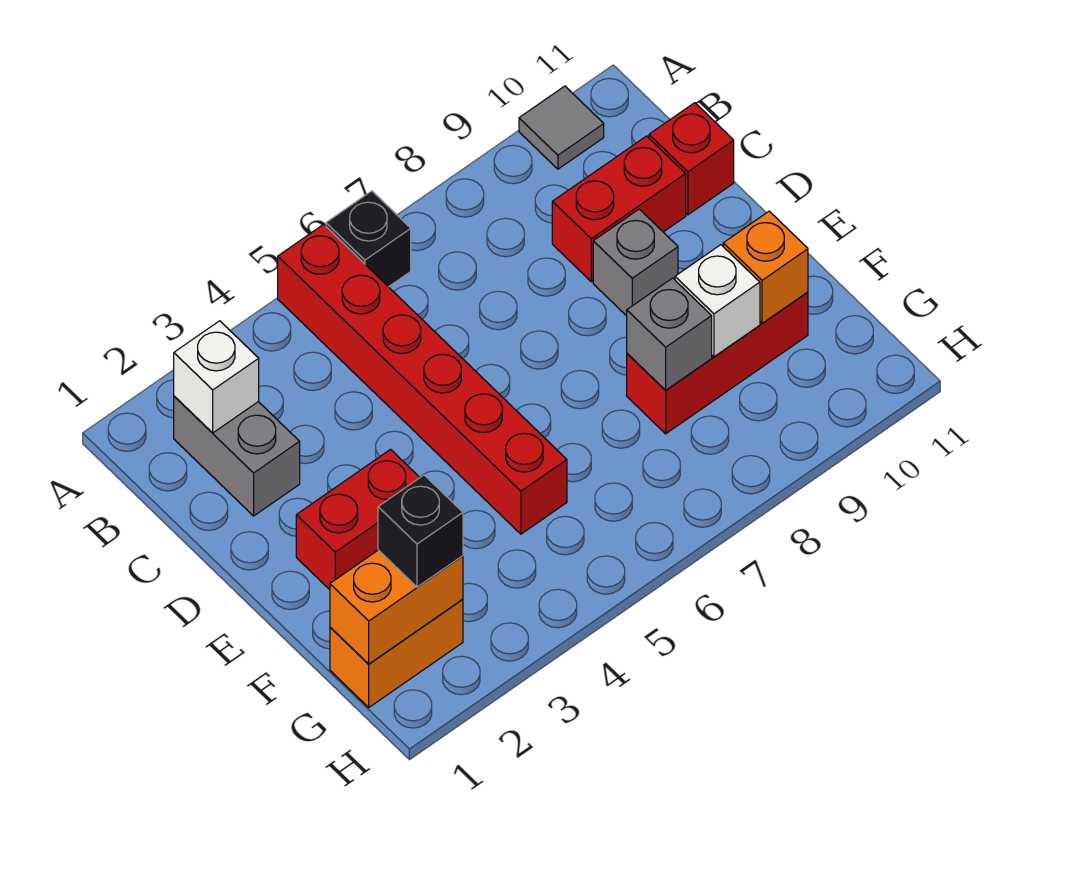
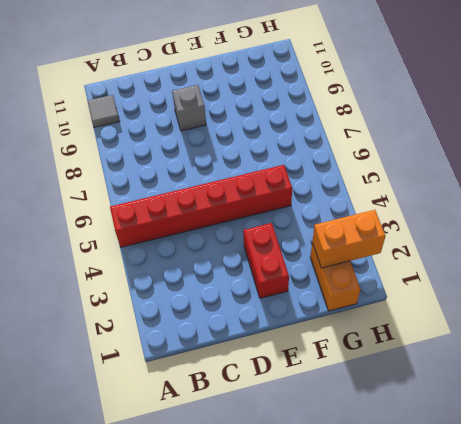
orange brick G2:H2 level 2 -> orange brick G1:G2 level 2
none -> black brick A6 level 1
none -> grey brick B2:C2 level 1
none -> red brick C9:C10 level 1

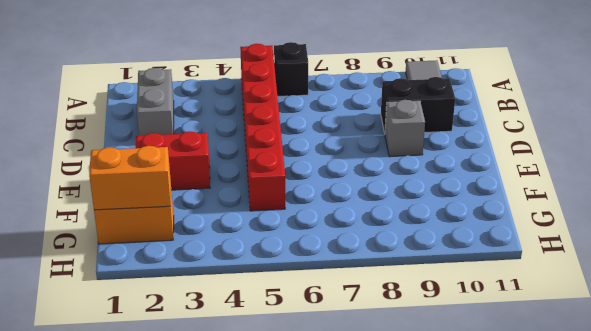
black brick C9:C10 level 1 -> red brick C9:C10 level 1
none -> red brick C11 level 1
none -> red brick F8:F10 level 1
none -> white brick B2 level 2

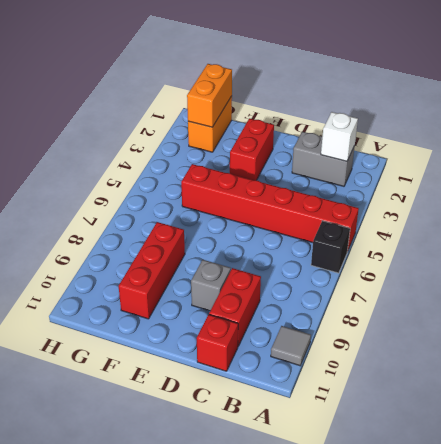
none -> grey brick F8 level 2
none -> white brick F9 level 2
none -> orange brick F10 level 2

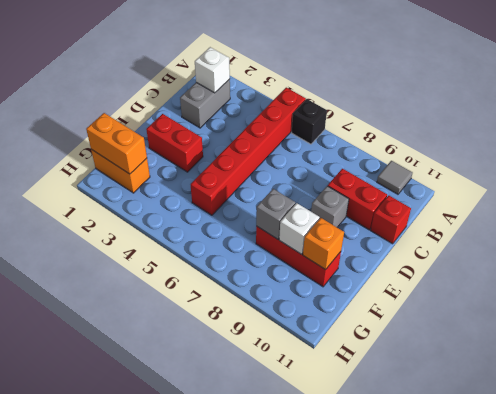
none -> black brick G2 level 3

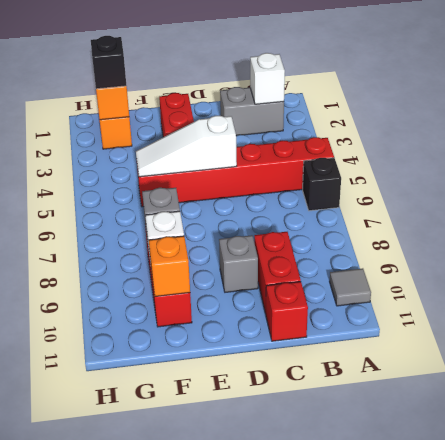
white slope D5:F5 level 2 top D -> none

